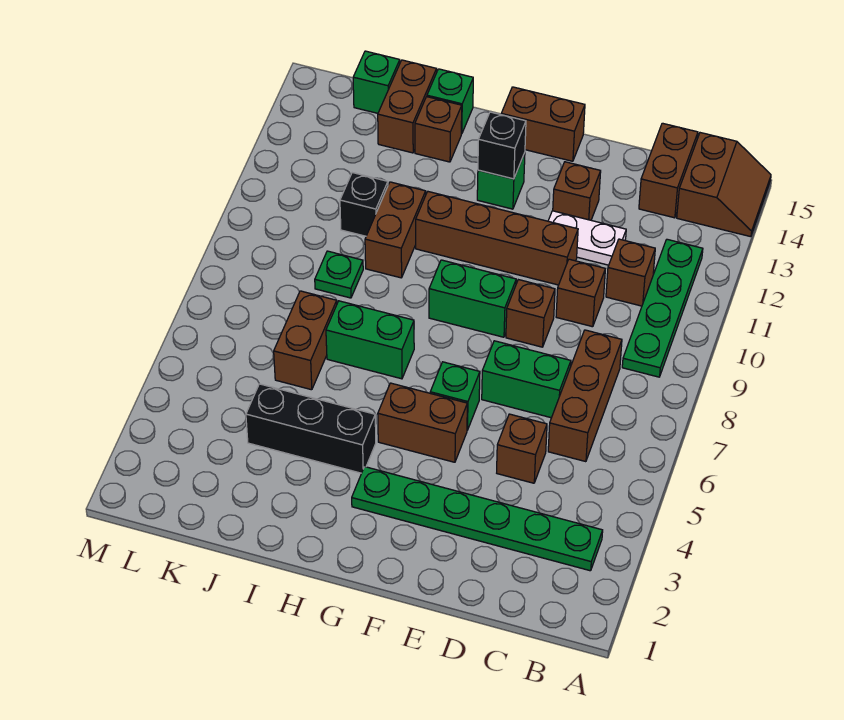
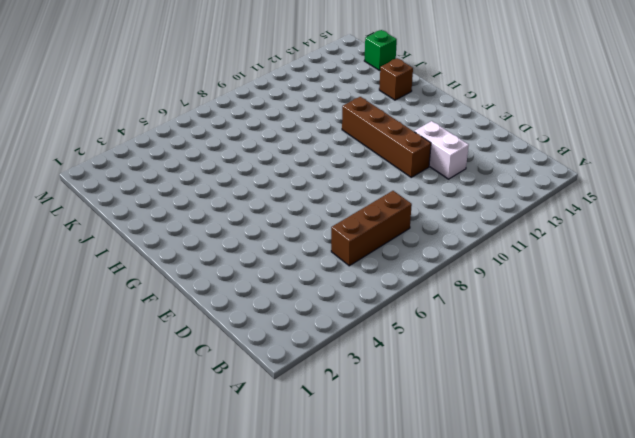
white brick D12:E12 level 1 -> white plate D12:E12 level 1
none -> brown slope A14:B15 level 1 top B
none -> green plate B3:G3 level 1
none -> green plate B9:B12 level 1

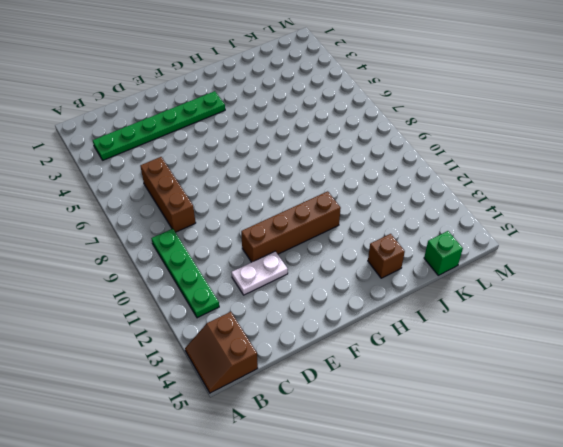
none -> brown brick C11 level 1
none -> brown brick C14:C15 level 1
none -> brown brick D5 level 1

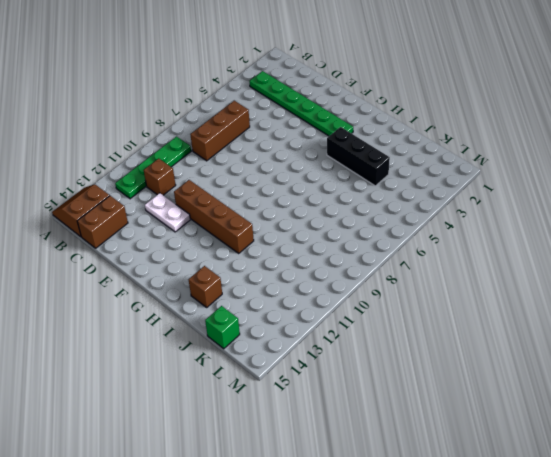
none -> brown brick D5 level 1
none -> green brick D7:E7 level 1
none -> brown brick D10 level 1

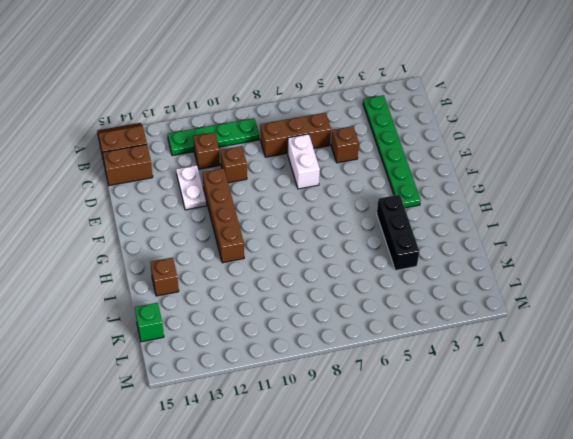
white brick D7:E7 level 1 -> green brick D7:E7 level 1
none -> brown brick E9 level 1
none -> brown brick E13 level 1
none -> brown brick F5:G5 level 1

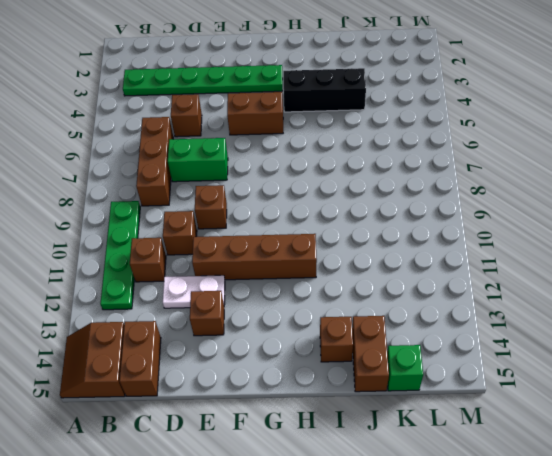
none -> green brick F6 level 1
none -> green brick F9:G9 level 1
none -> brown brick F15:G15 level 1

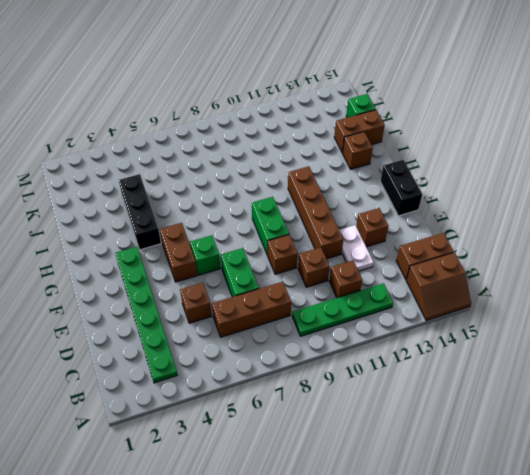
black brick F15:G15 level 1 -> brown brick F15:G15 level 1
none -> green brick G13 level 1
none -> green brick H7:I7 level 1
none -> brown brick I10:I11 level 1

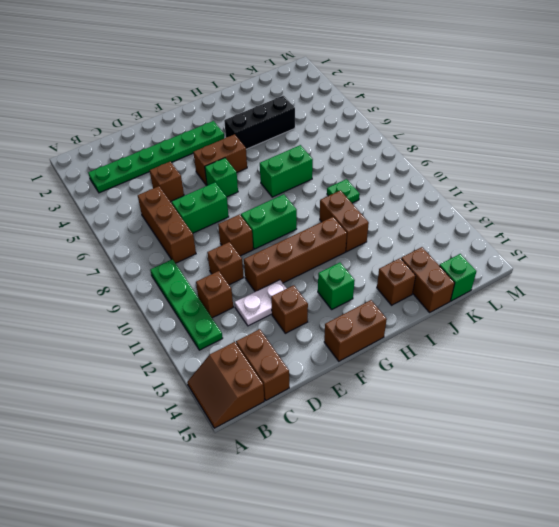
none -> green brick I15 level 1
none -> brown brick J6:J7 level 1
none -> black brick J11 level 1

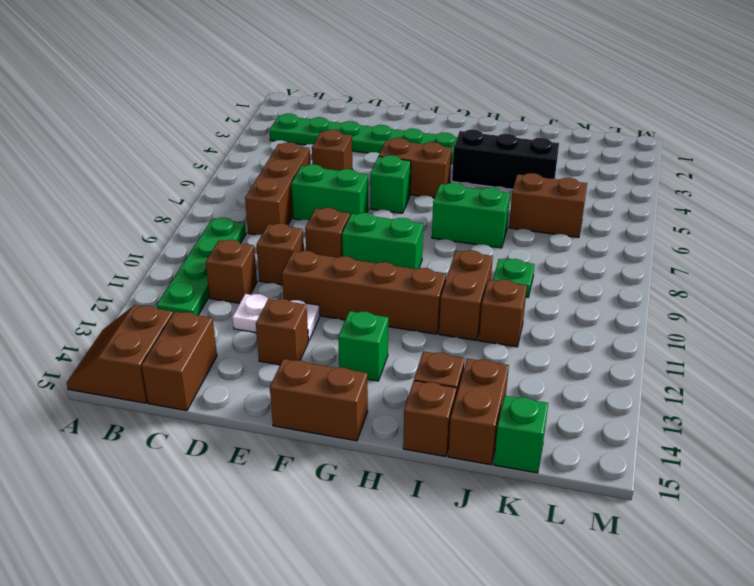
brown brick I15 level 1 -> green brick I15 level 1
brown brick J6:K6 level 1 -> brown brick J6:J7 level 1
brown brick J11 level 1 -> black brick J11 level 1
none -> black brick G13 level 2

